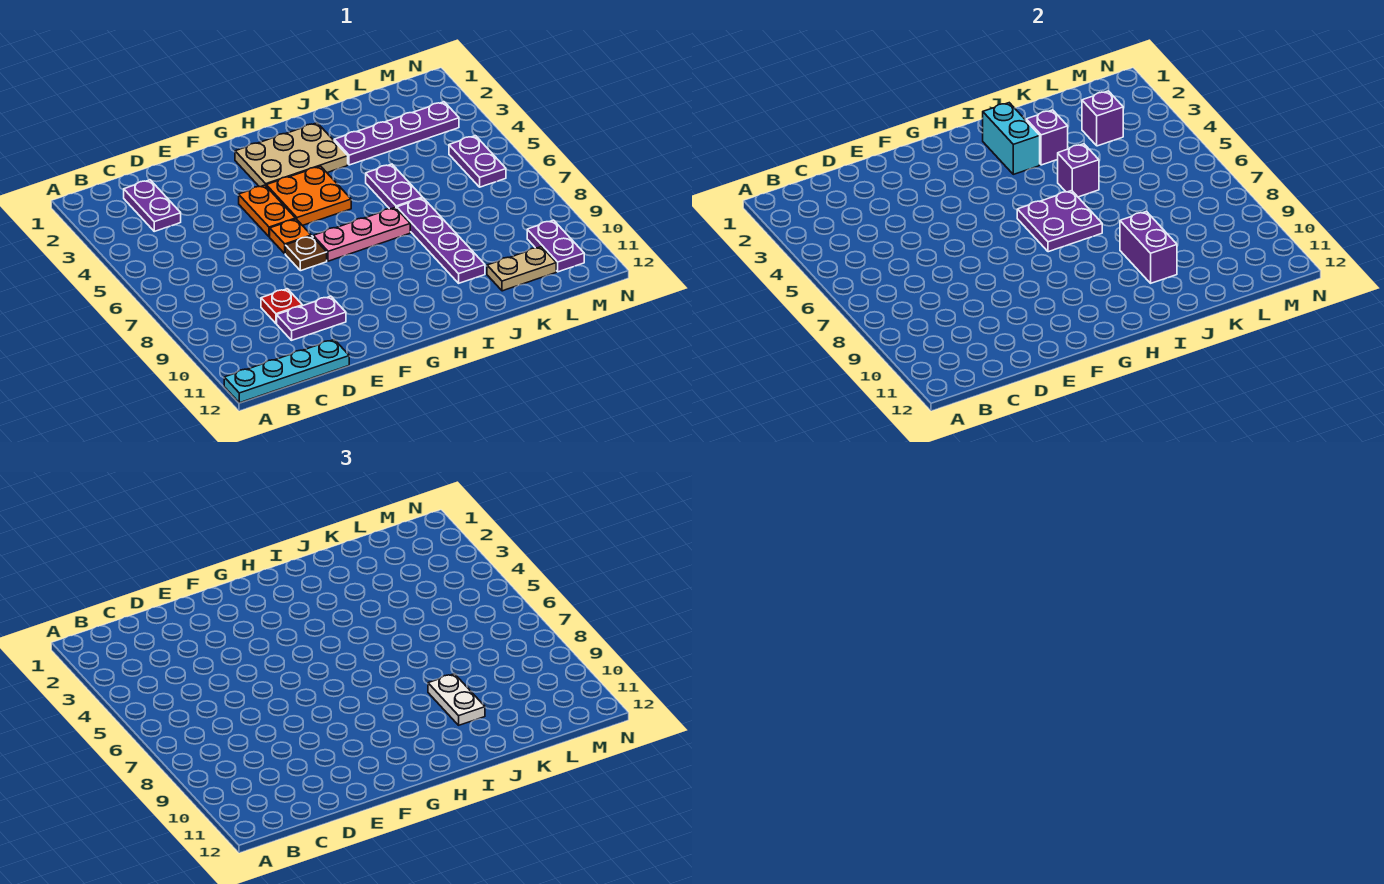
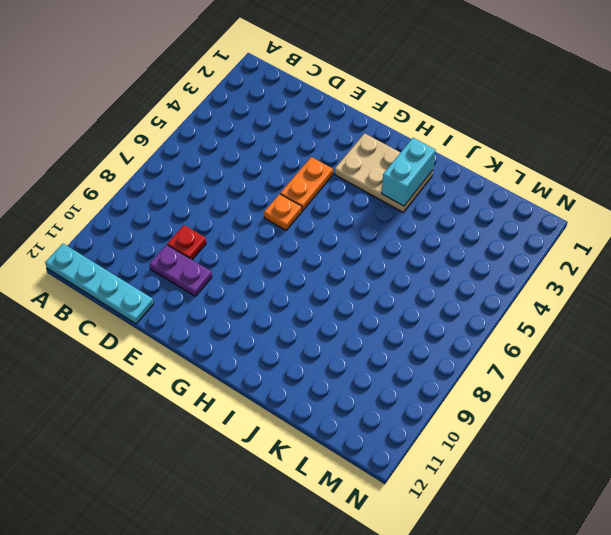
none -> purple plate C2:C3 level 1
none -> brown plate F7 level 1
none -> orange plate G4:H5 level 1

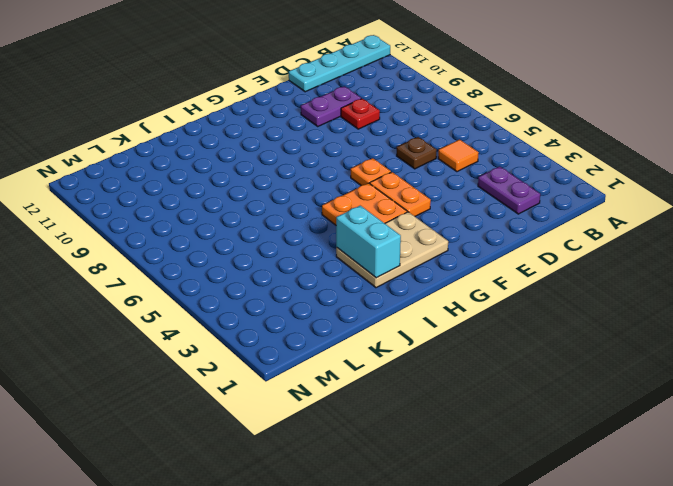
orange tile C5 level 1 -> none
brown plate D6 level 1 -> brown plate F7 level 1
none -> pink plate G7:I7 level 1
none -> purple plate J3:M3 level 1
none -> purple plate J5:J6 level 1

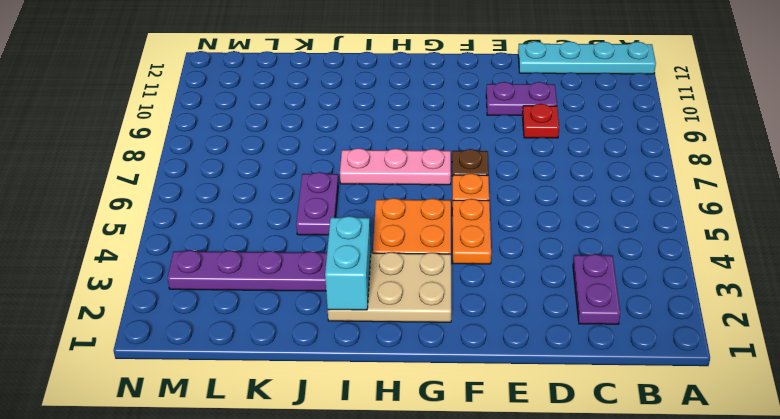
none -> purple plate J7:J10 level 1
none -> tan plate K11:L11 level 1
none -> purple plate M5:M6 level 1

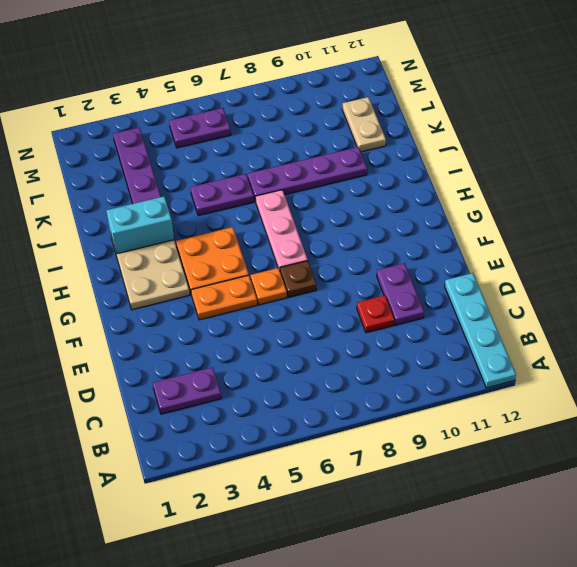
none -> purple plate M10:M11 level 1
none -> purple plate H6:I7 level 2
none -> purple brick J3 level 2

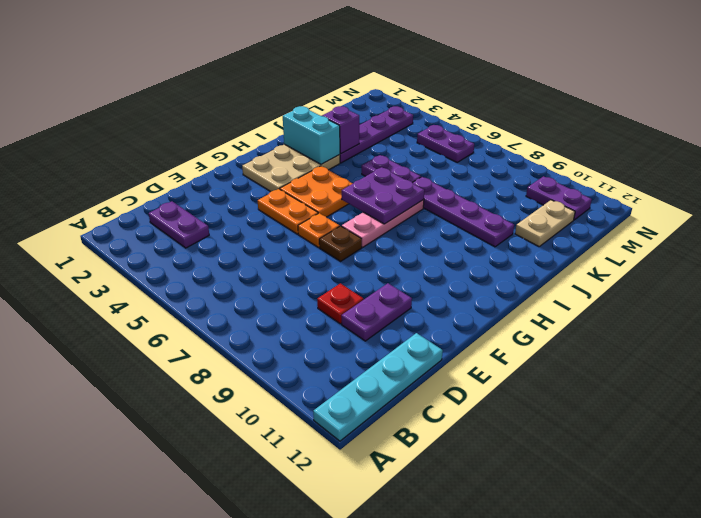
none -> purple brick J5 level 2
none -> purple brick J9:J10 level 2
none -> purple brick L3 level 2

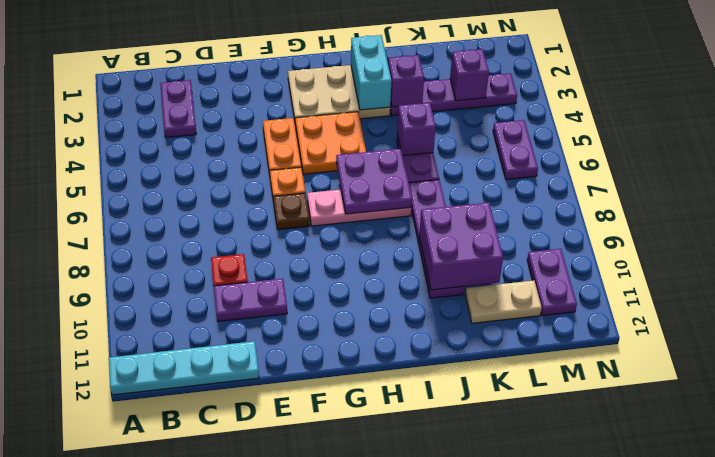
purple brick J9:K10 level 2 -> purple brick J9:J10 level 2
none -> white plate J9:J10 level 3

